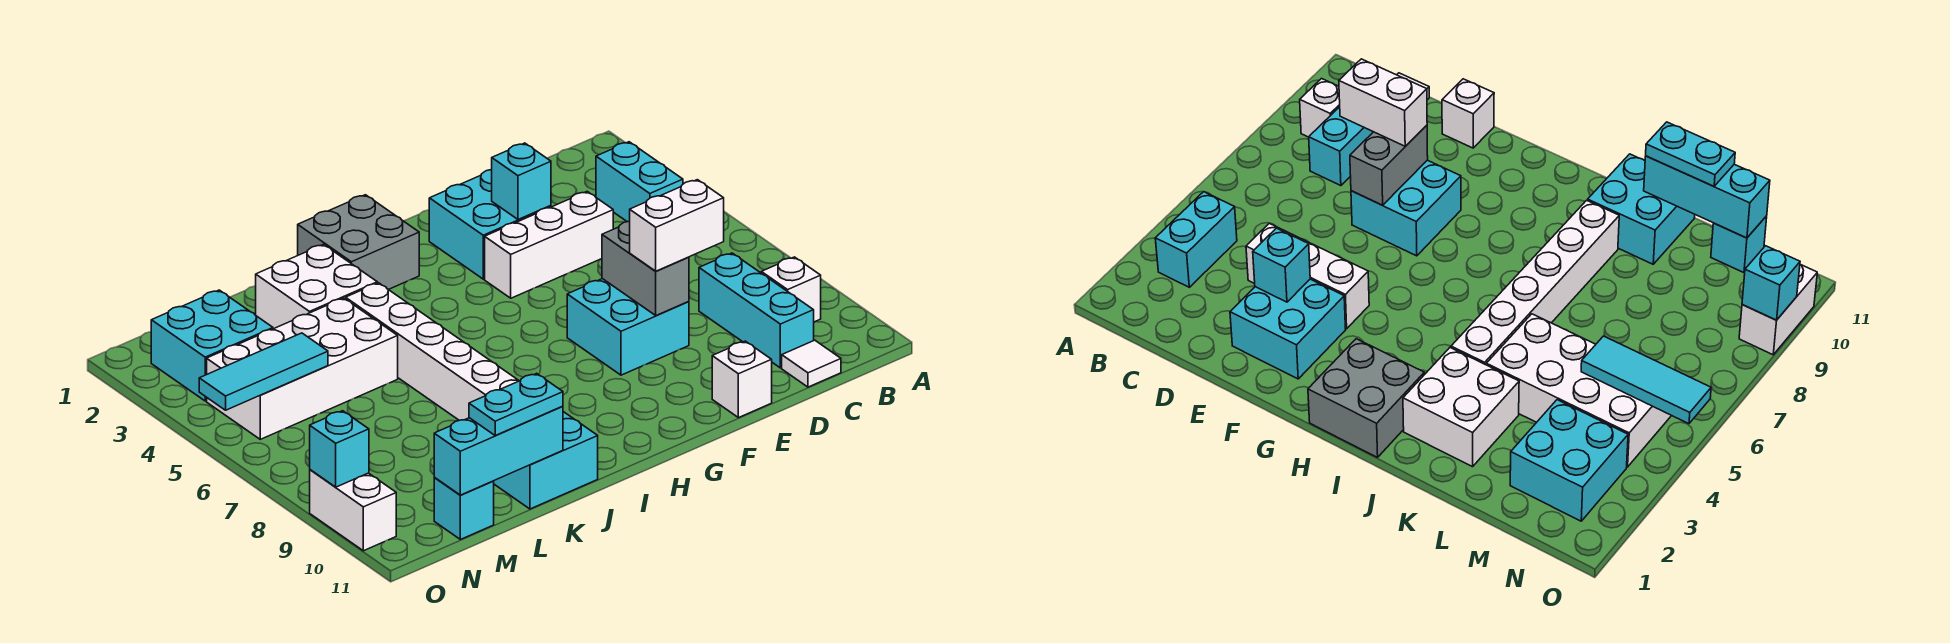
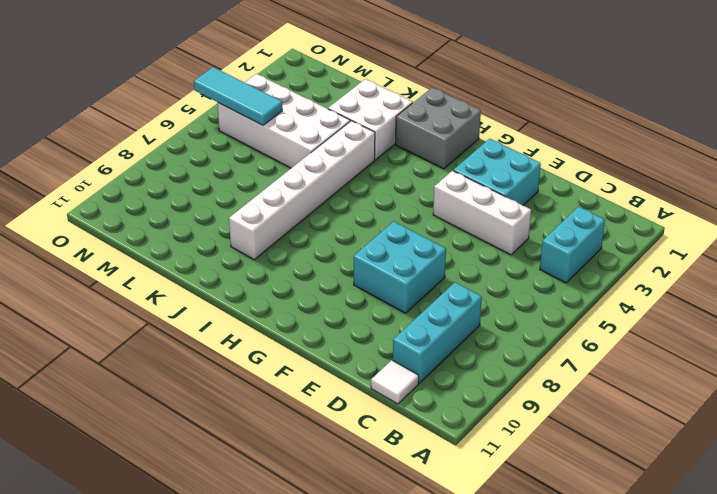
none -> white brick B9 level 1
none -> white brick E11 level 1
none -> cyan brick J10:K11 level 1

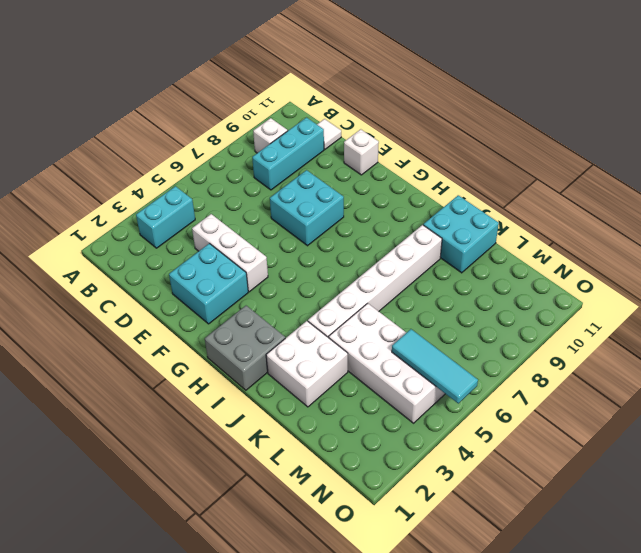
none -> cyan brick M2:N3 level 1
none -> cyan brick M11 level 1
none -> white brick O9:O10 level 1

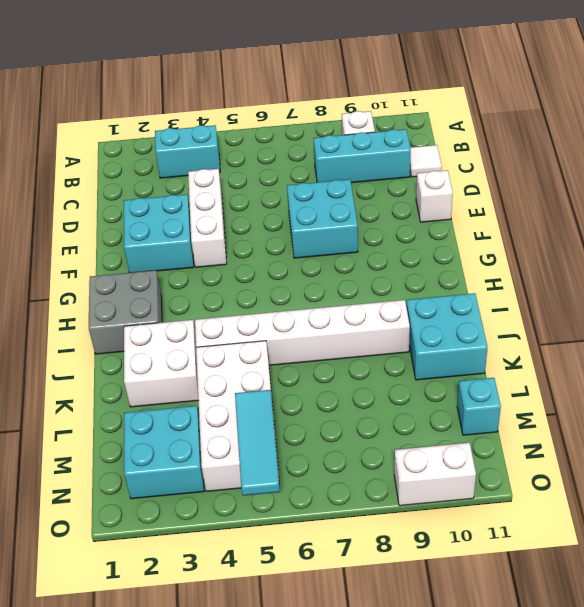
none -> cyan brick E3 level 2
none -> grey brick E7:E8 level 2
none -> cyan brick K11:M11 level 2

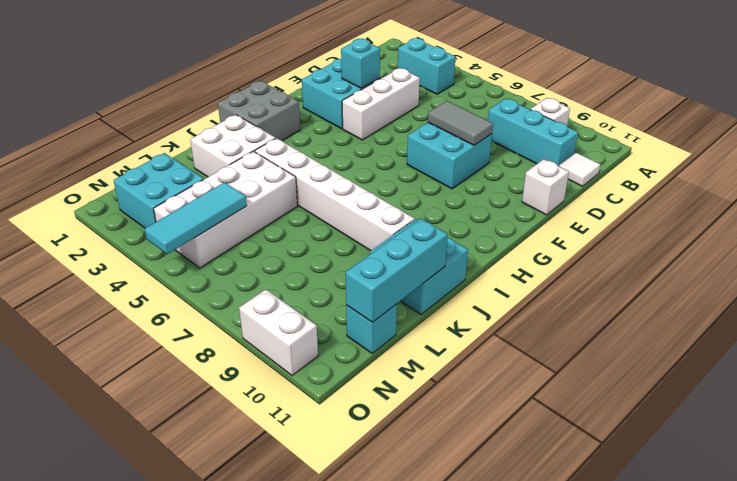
grey tile E7:E8 level 2 -> grey brick E7:E8 level 2
none -> cyan brick O9 level 2
none -> white brick D8:E8 level 3
none -> cyan plate K11:L11 level 3

